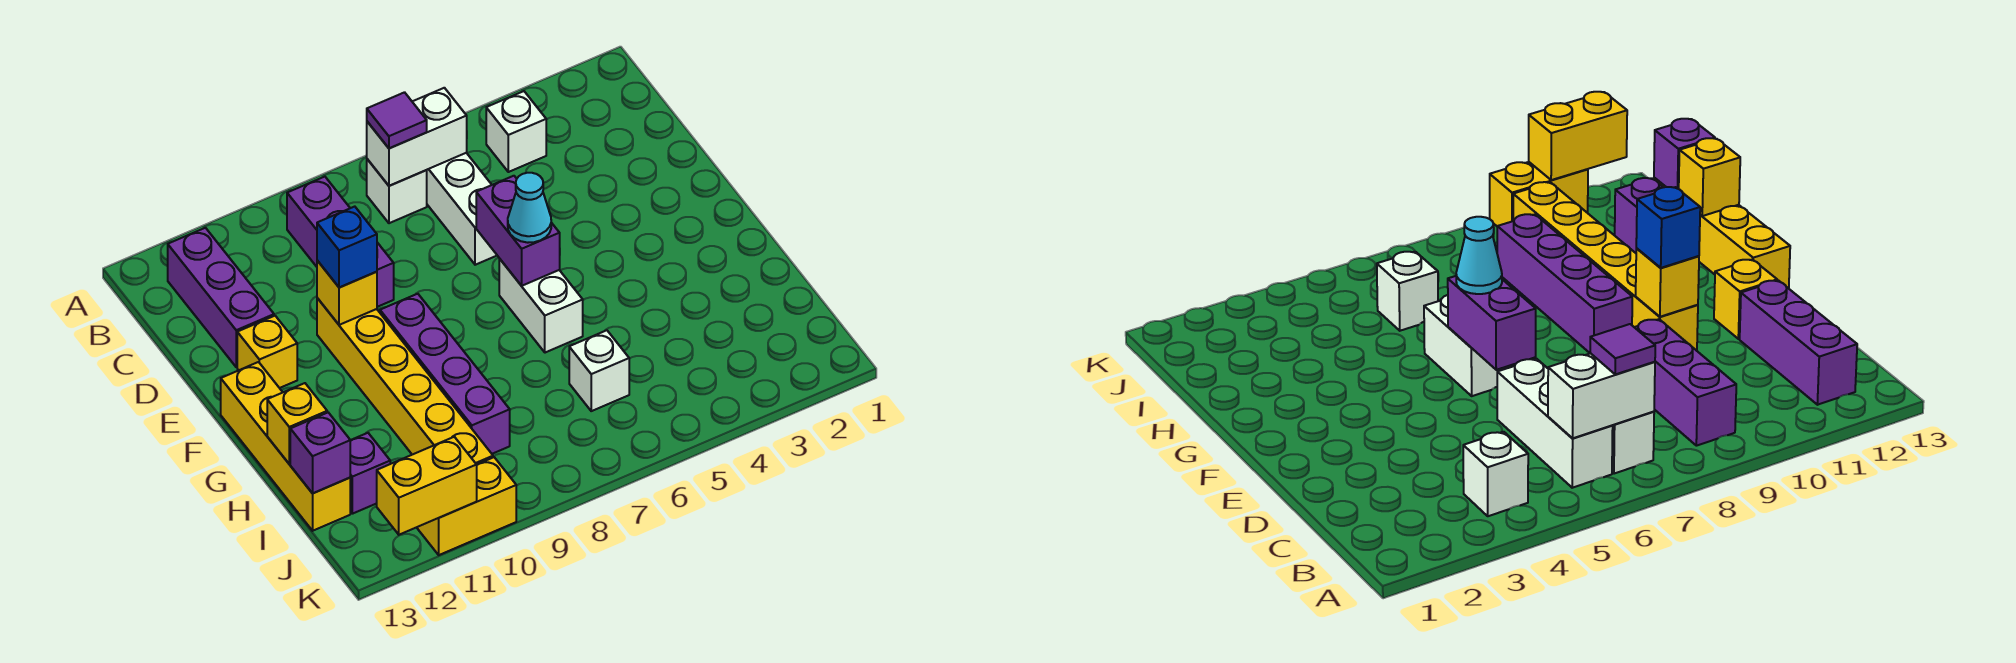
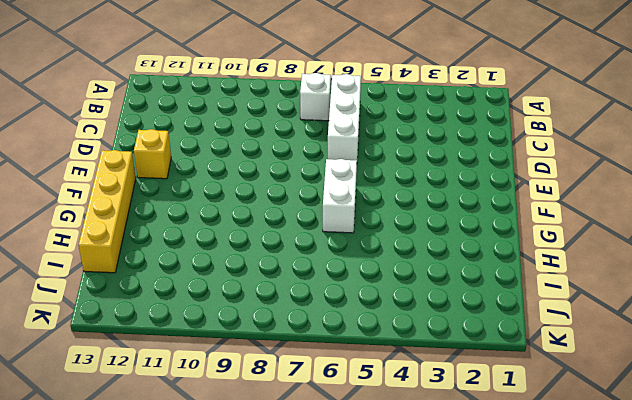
none -> white brick B4 level 1
none -> purple brick B9:D9 level 1
none -> purple brick B12:D12 level 1

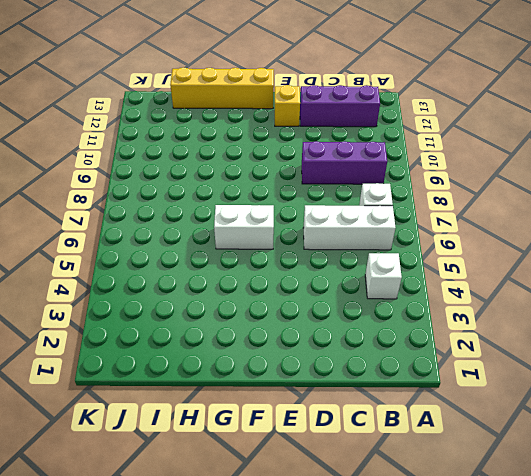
none -> yellow brick E10:J10 level 1
none -> purple brick F9:I9 level 1
none -> white brick I6 level 1

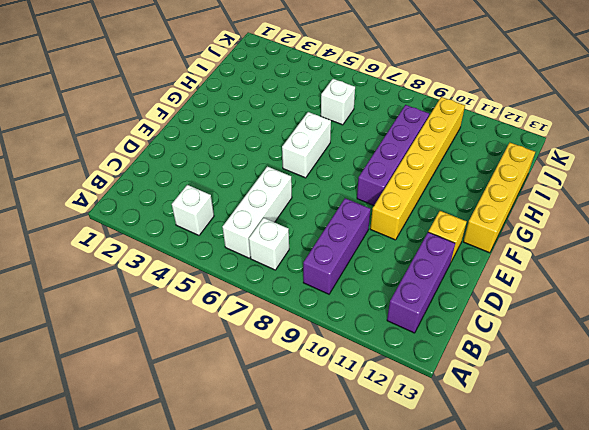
none -> purple brick I12 level 1
none -> yellow brick K10:K11 level 1
none -> white brick B6:B7 level 2

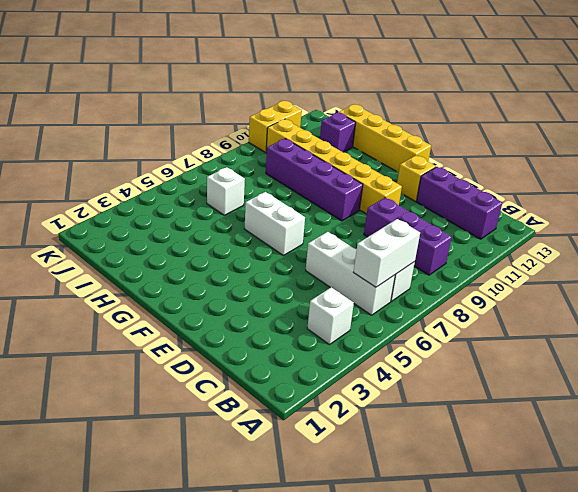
none -> purple brick E6:F6 level 2
none -> yellow brick E10 level 2
none -> yellow brick H13 level 2

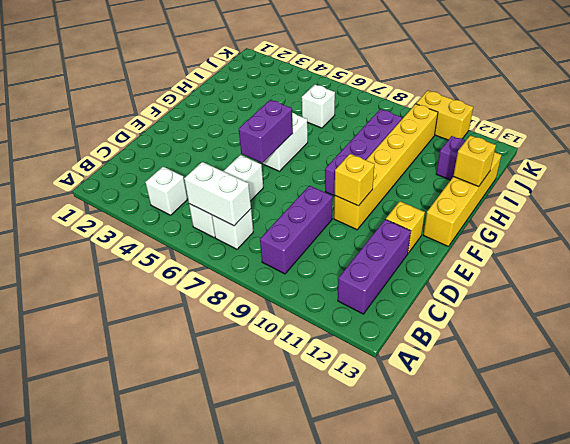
none -> purple brick I13 level 2
none -> yellow brick K11:K12 level 2
none -> purple tile B7 level 3

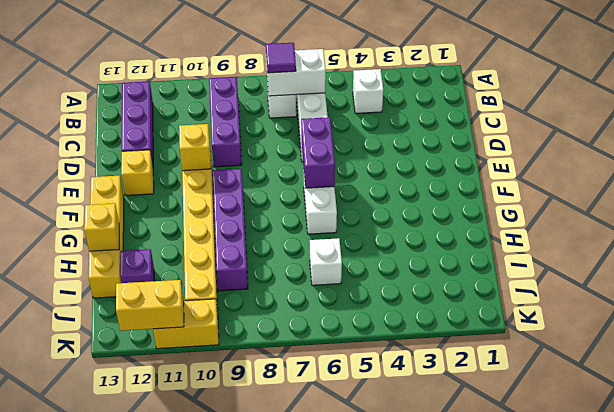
none -> purple brick I13 level 2
none -> blue brick E10 level 3
none -> cyan cone F6 level 3

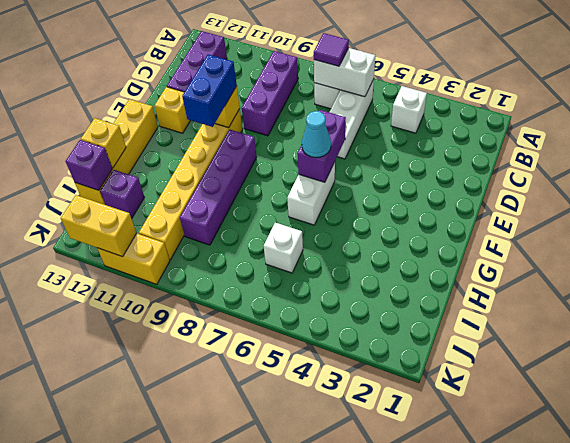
blue brick E10:F10 level 3 -> blue brick E10 level 3

